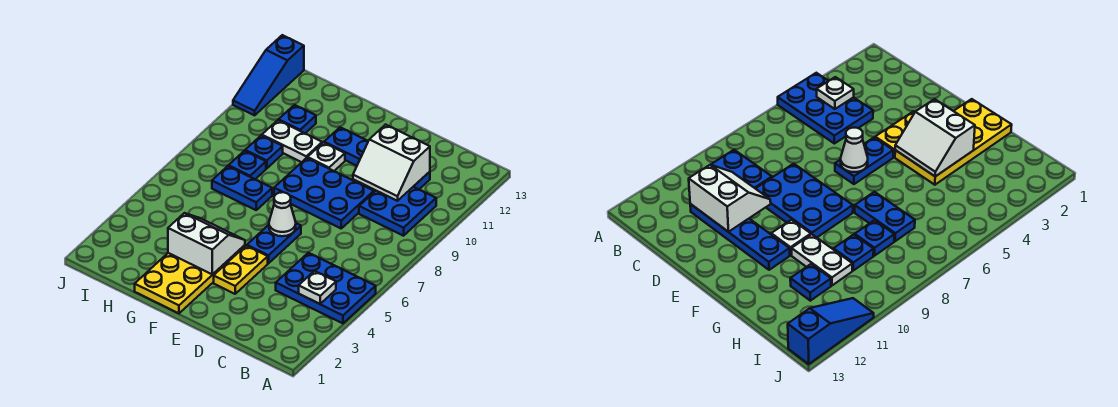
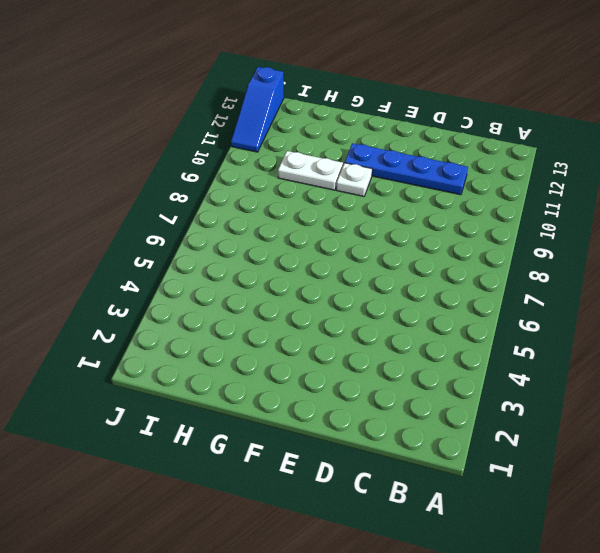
none -> blue plate A4:C5 level 1
none -> blue plate B9:C10 level 1
none -> blue plate D8:F9 level 1

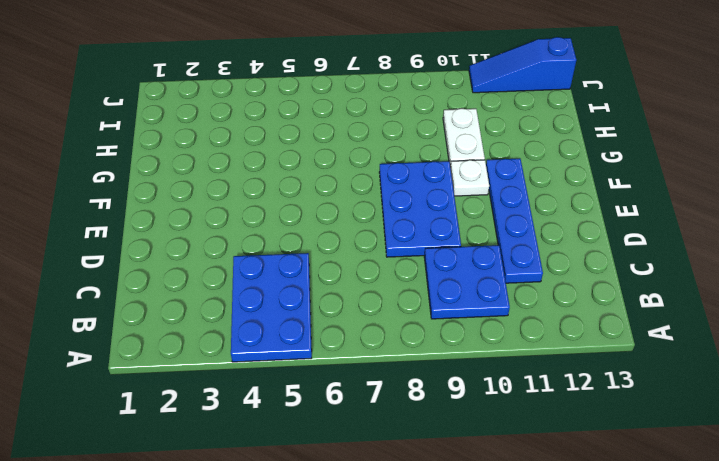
none -> yellow plate E3:E4 level 1
none -> blue plate E5:E6 level 1
none -> yellow plate F1:G4 level 1

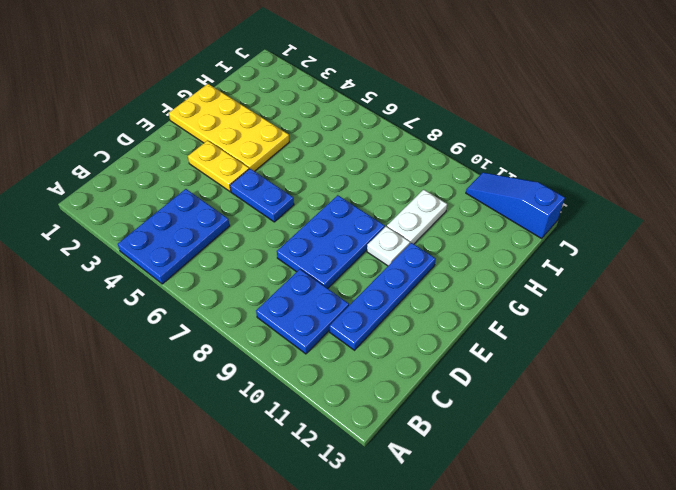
none -> blue plate G7:H7 level 1
none -> blue plate H8 level 1
none -> blue plate H9 level 1

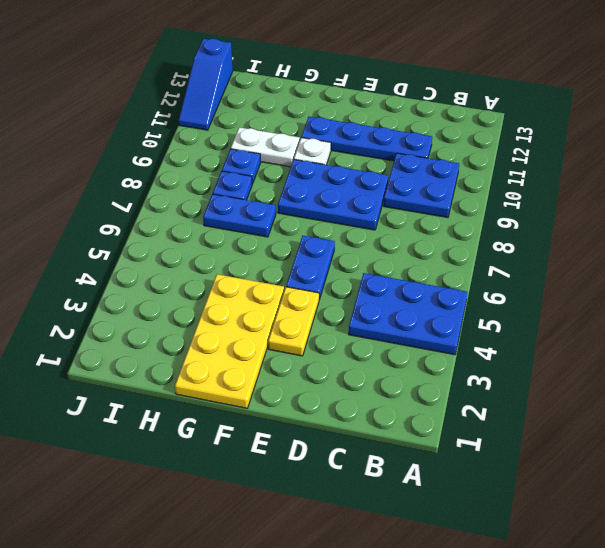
none -> blue plate H11 level 1
none -> white plate B4 level 2
none -> white slope C10:D11 level 2 top 11

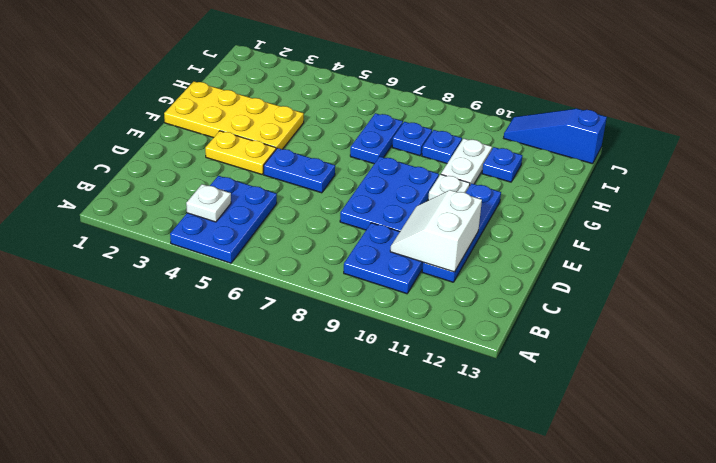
none -> white cone E6 level 2
none -> white slope F3:G4 level 2 top 3

